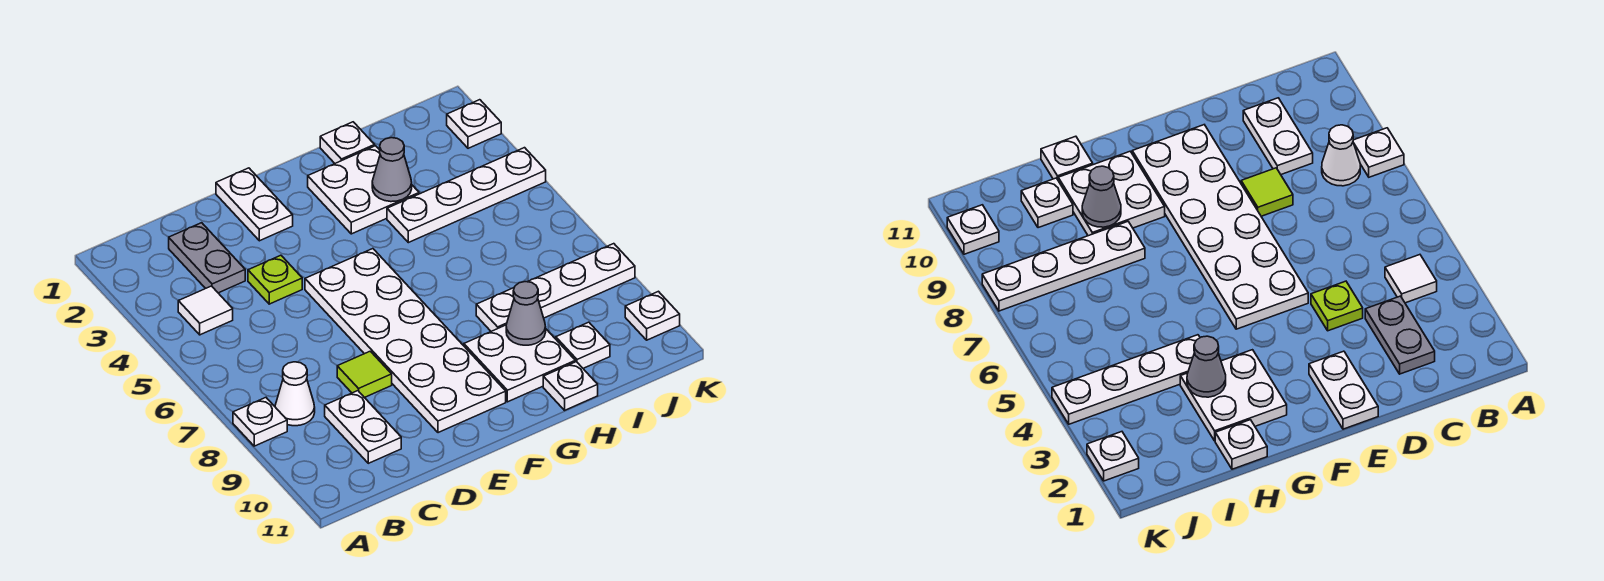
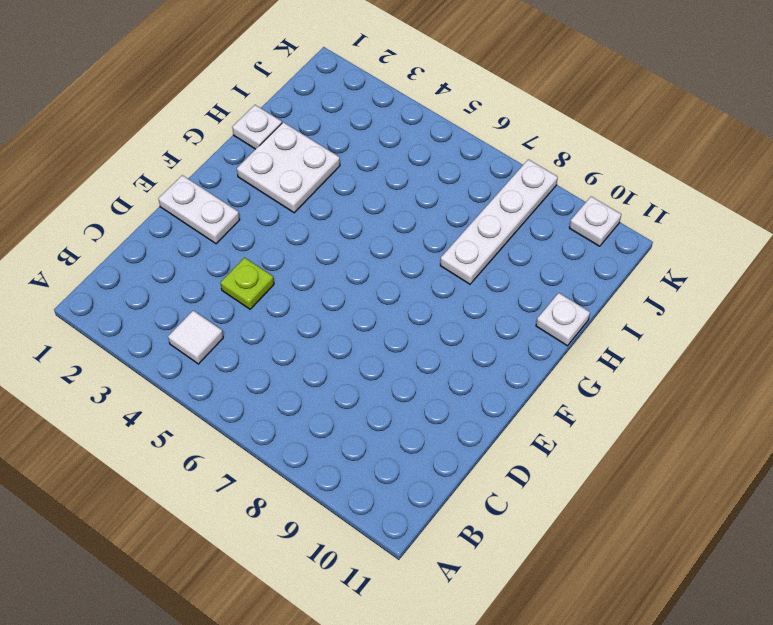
none -> white plate A8 level 1
none -> white cone B8 level 1
none -> grey plate C2:C3 level 1

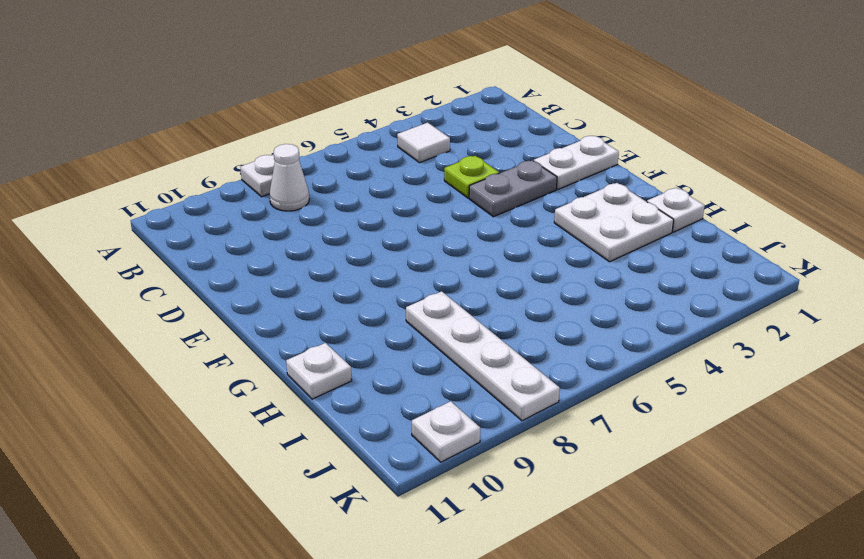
grey plate E3:E4 level 1 -> grey plate C2:C3 level 1
none -> white plate C9:C10 level 1
none -> lime tile D8 level 1
none -> white plate E5:F10 level 1

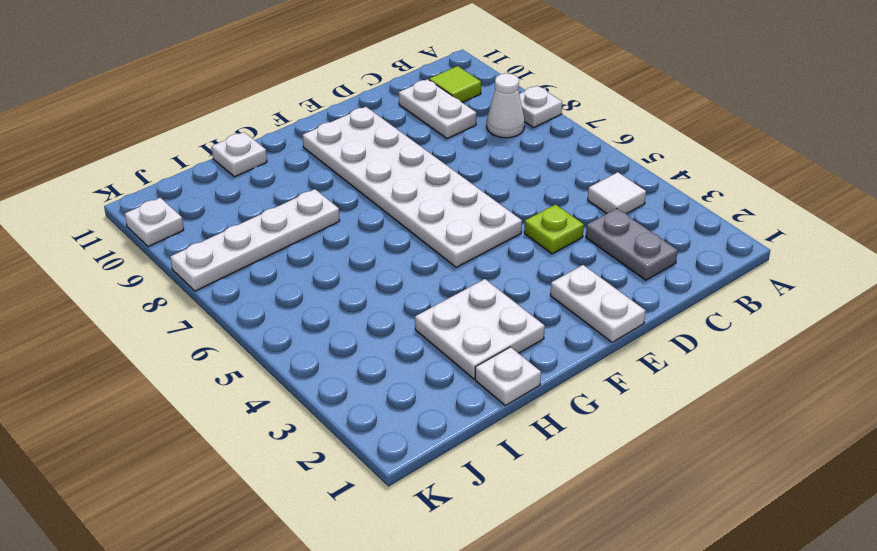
lime tile B10 level 1 -> lime tile D8 level 1
none -> white plate G9:H10 level 1
none -> white plate H4:K4 level 1
none -> white plate I10 level 1

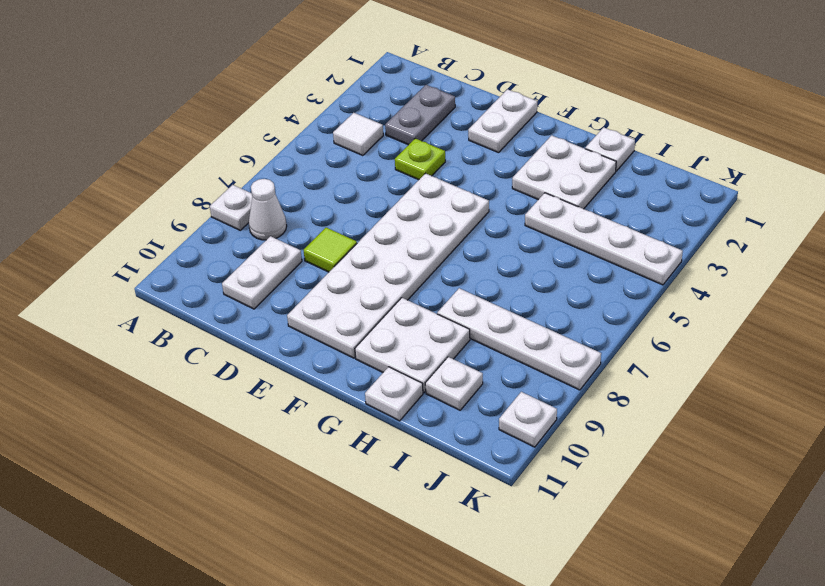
none -> white plate K2 level 1
none -> grey cone H3 level 2
none -> grey cone H9 level 2

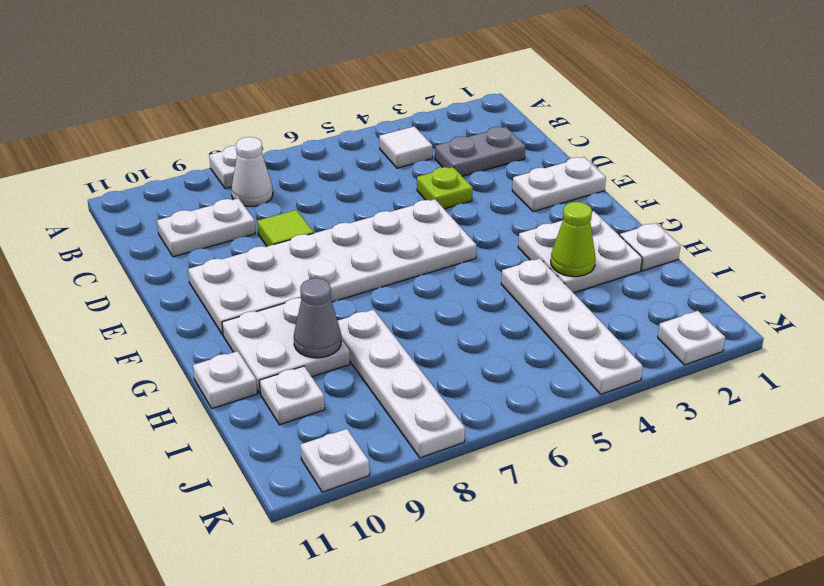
lime cone H3 level 2 -> grey cone H3 level 2

